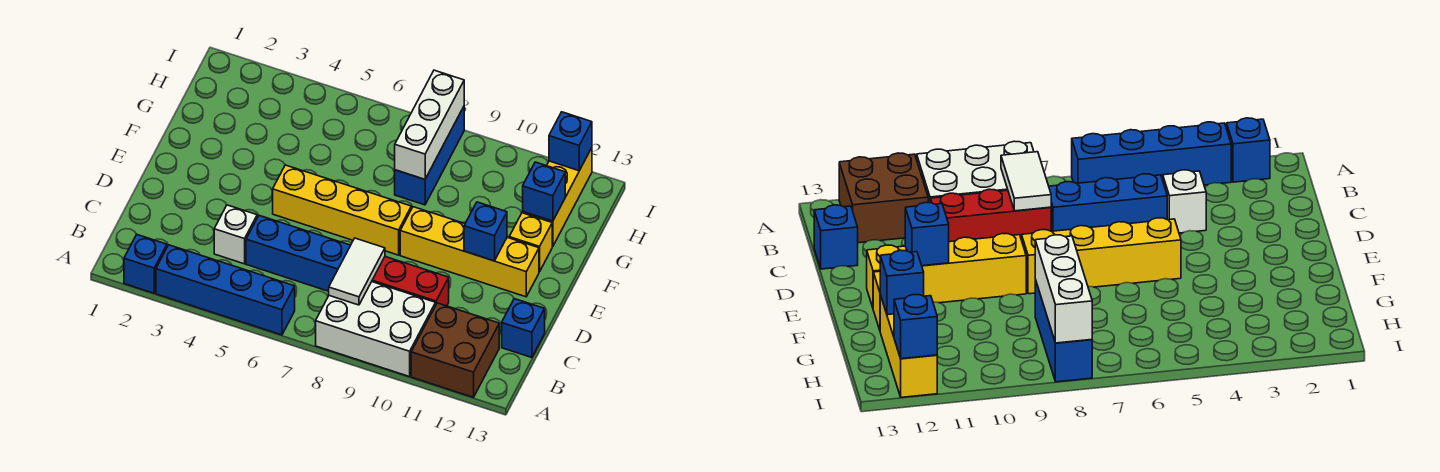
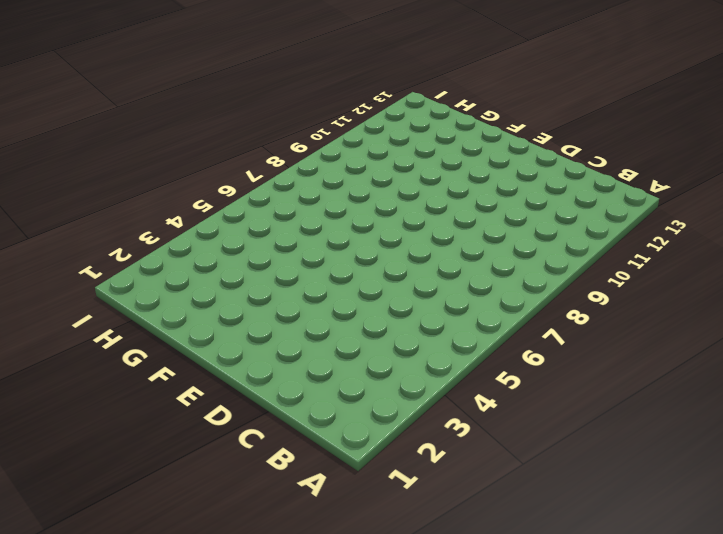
none -> blue brick A2 level 1
none -> blue brick A3:A6 level 1
none -> white brick A8:B10 level 1

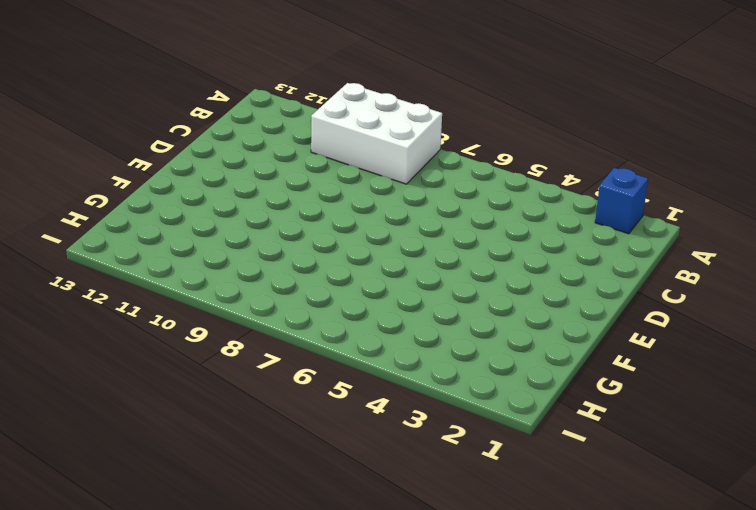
none -> blue brick A3:A6 level 1
none -> brown brick A11:B12 level 1
none -> white brick C4 level 1

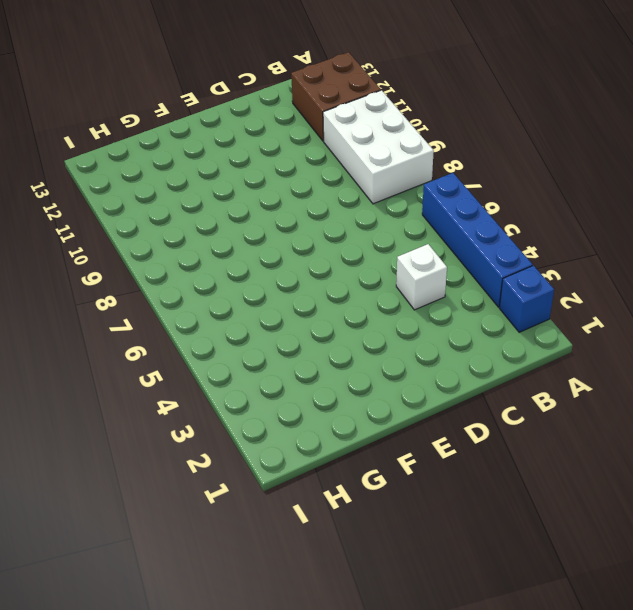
none -> blue brick C5:C7 level 1
none -> red brick C8:C10 level 1
none -> blue brick C13 level 1

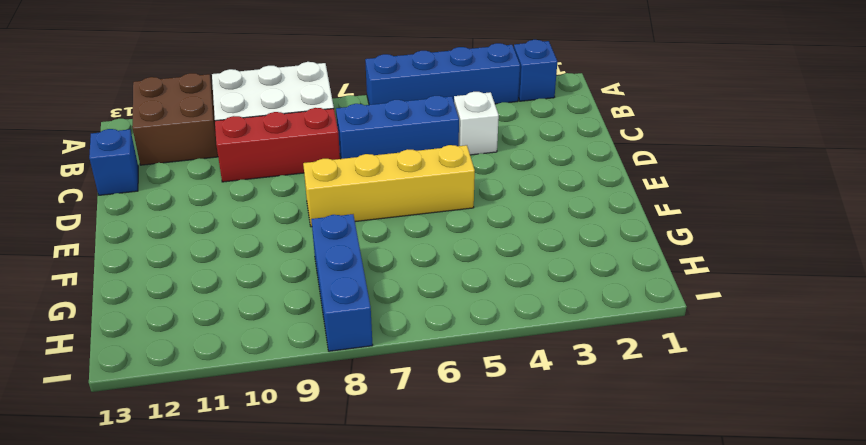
none -> yellow brick E9:E12 level 1
none -> yellow brick F12 level 1
none -> yellow brick G12:I12 level 1

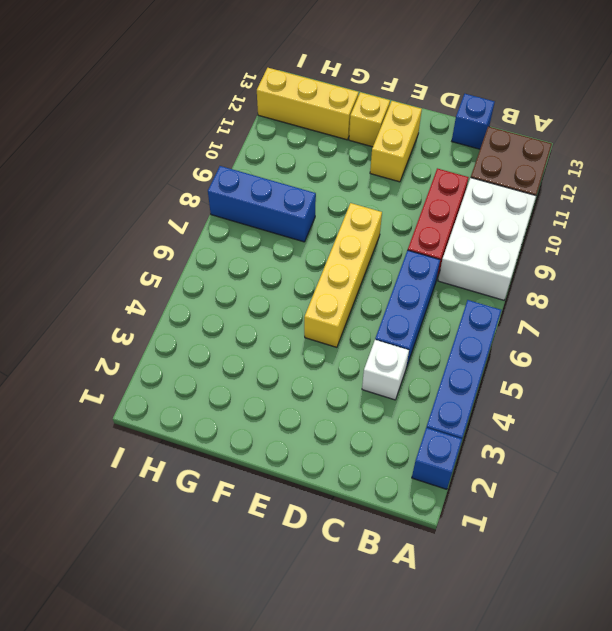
yellow brick E11:E12 level 1 -> yellow brick E9:E12 level 1
none -> white tile B8:C8 level 2
none -> blue brick E11 level 2
none -> white brick G8:I8 level 2

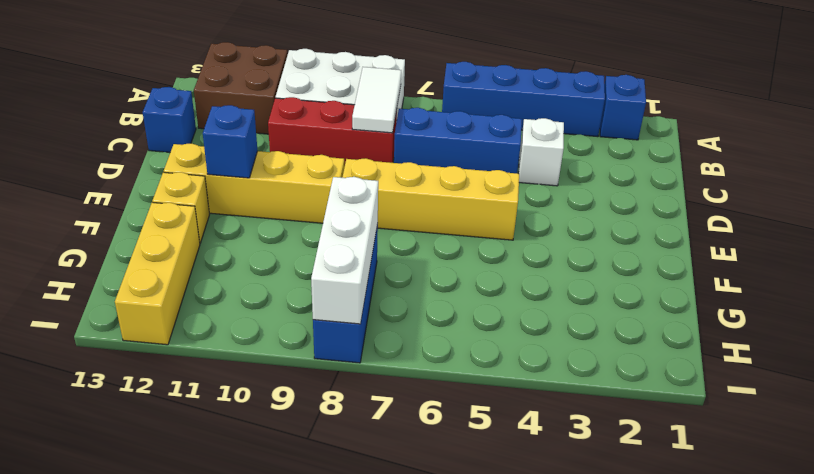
none -> blue brick G12 level 2
none -> blue brick I12 level 2

